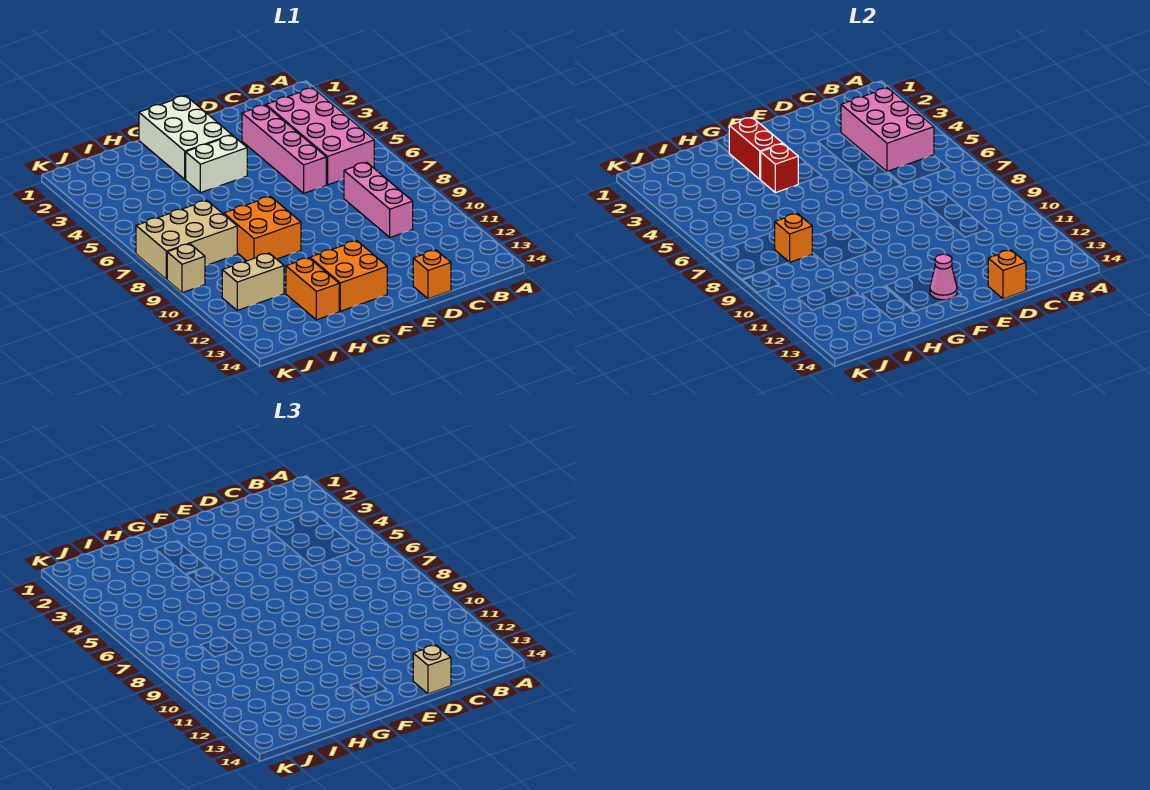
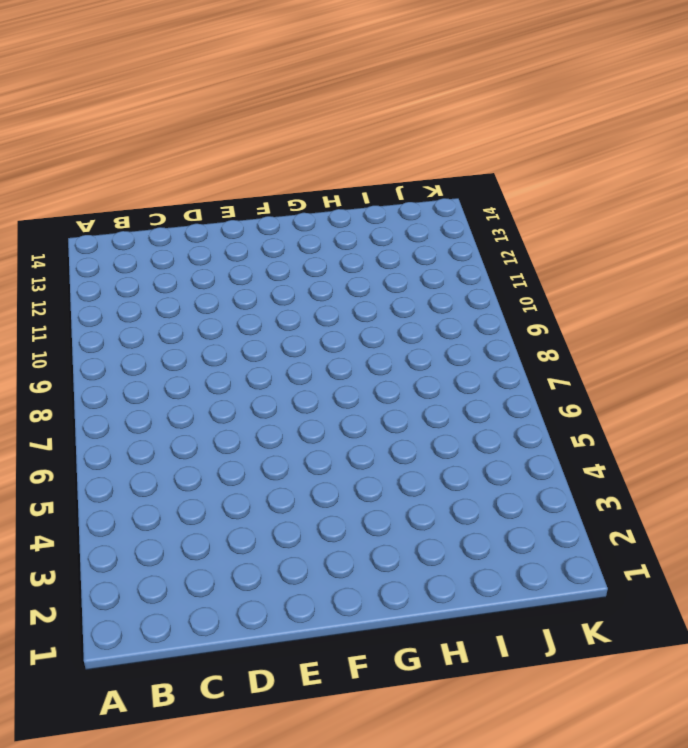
none -> pink brick B3:C6 level 1
none -> pink brick C8:C10 level 1
none -> pink brick D3:D6 level 1

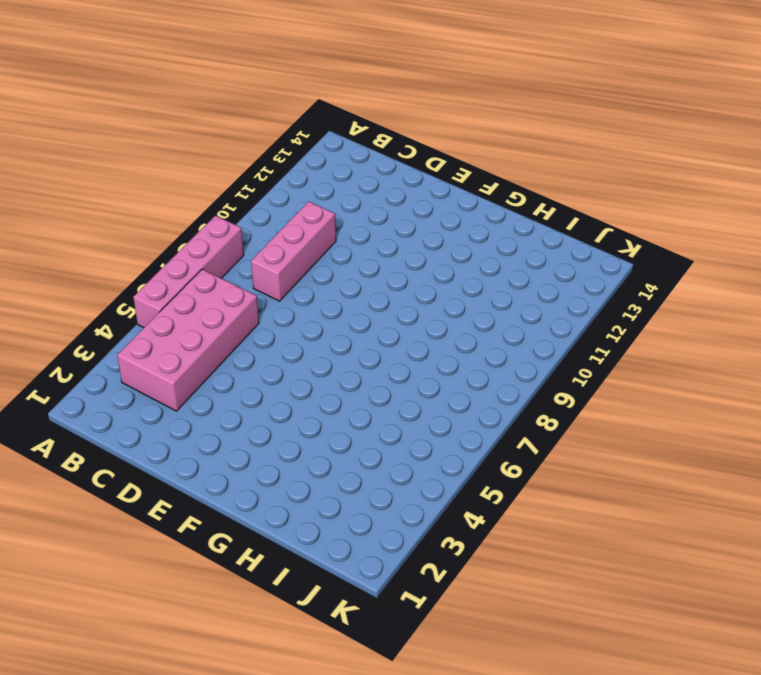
pink brick A5:A8 level 1 -> pink brick D3:D6 level 1
none -> orange brick D14 level 1
none -> white brick F1:G3 level 1
none -> white brick F4:G4 level 1

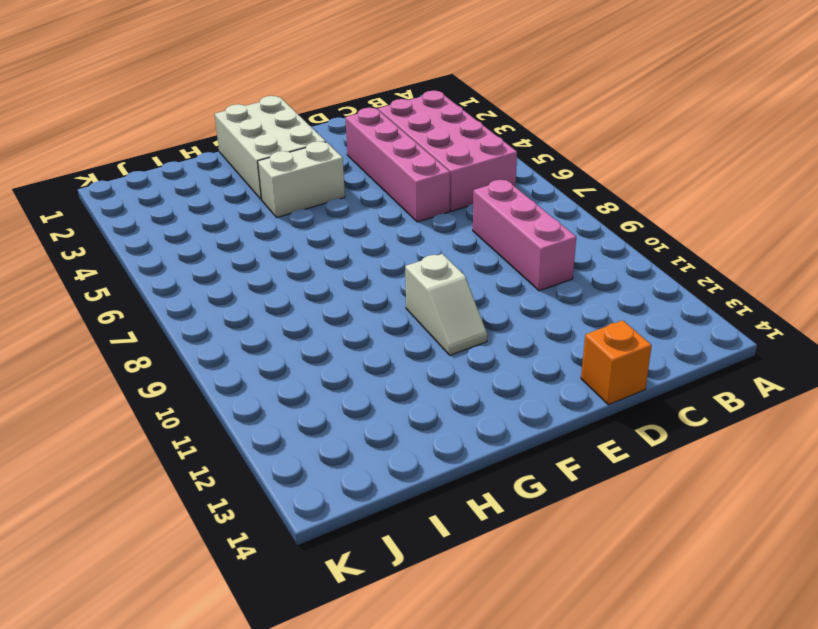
white slope F10:F11 level 1 top 10 -> none
none -> orange brick F12:G13 level 1
none -> orange brick G8:H9 level 1
none -> orange brick H12:H13 level 1

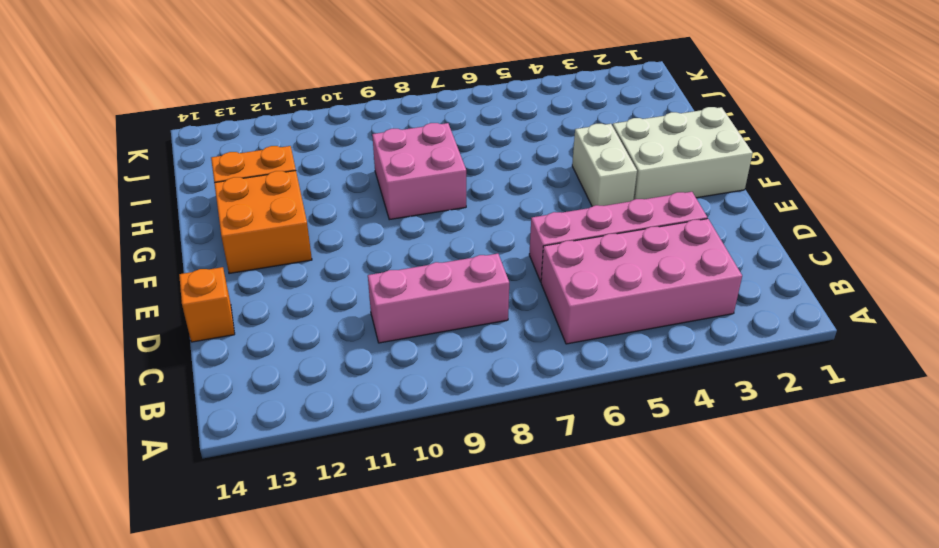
pink brick G8:H9 level 1 -> orange brick G8:H9 level 1
none -> tan brick I7:K8 level 1
none -> tan brick I11:J11 level 1
none -> tan brick K9 level 1

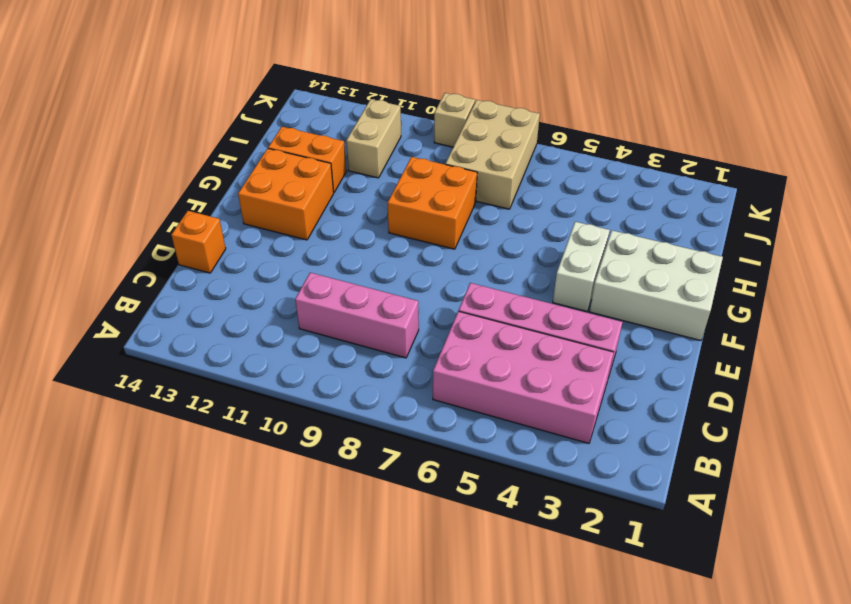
none -> pink brick B3:C5 level 2
none -> orange brick D14 level 2
none -> pink cone F13 level 2

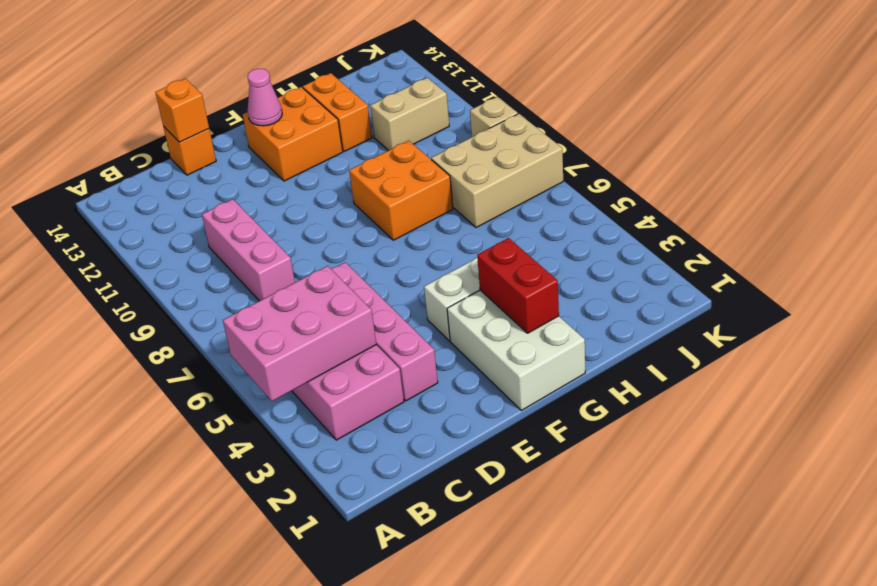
pink brick A4:C5 level 2 -> pink brick B3:C5 level 2
none -> red brick G4 level 2
none -> orange brick I8 level 2
none -> tan brick D14 level 3

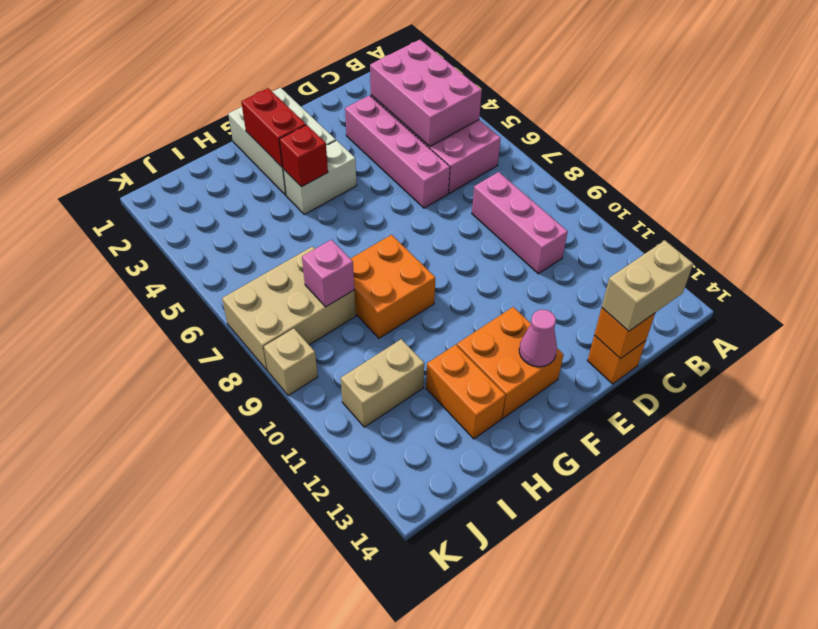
tan brick C14:D14 level 3 -> tan brick D14 level 3
pink brick I8 level 2 -> orange brick I8 level 2

